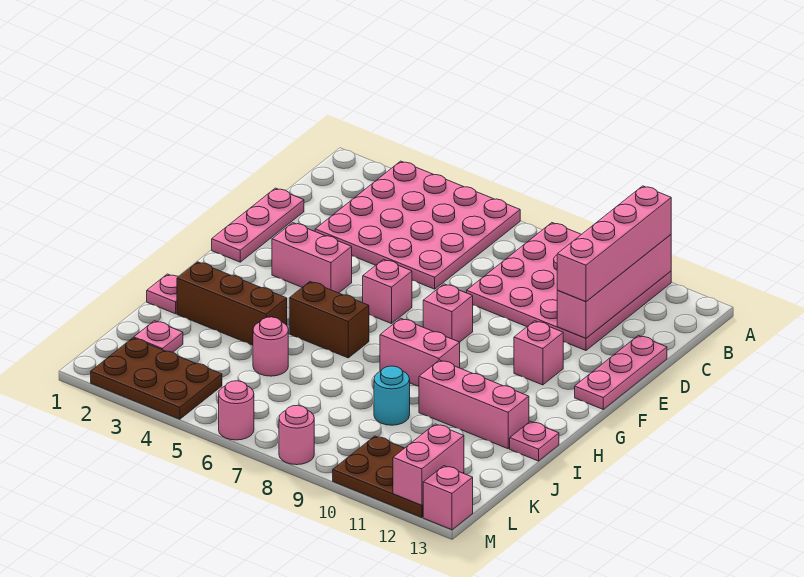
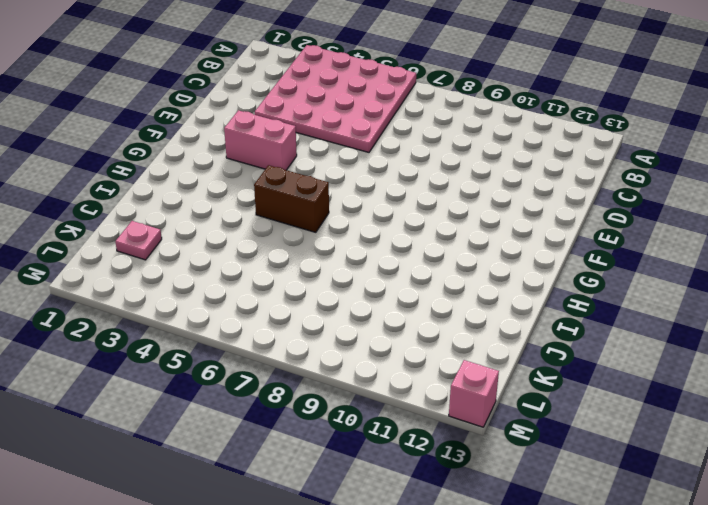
none -> pink plate A8:D11 level 1
none -> pink plate D1:F1 level 1
none -> pink plate D13:F13 level 1

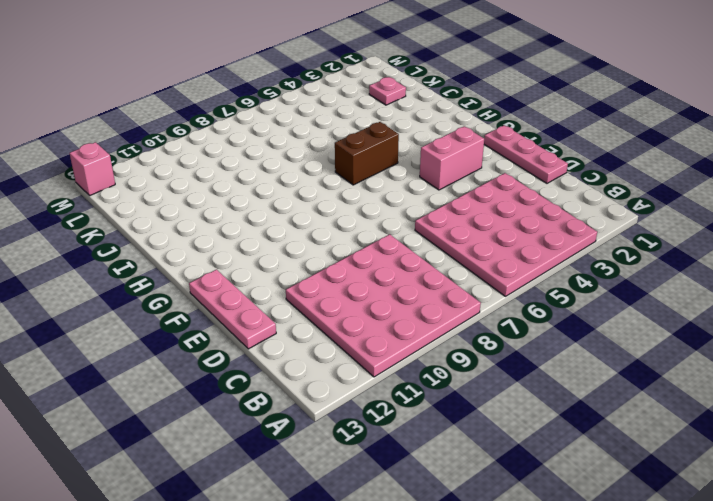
none -> pink brick F6 level 1
none -> pink brick F8 level 1
none -> pink brick F11 level 1

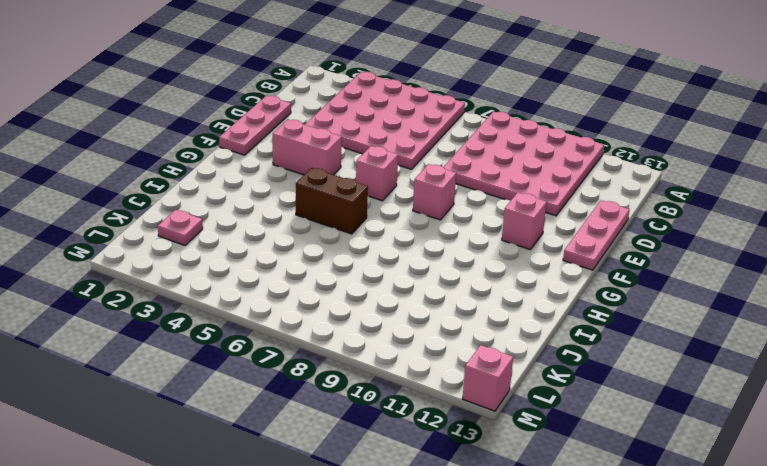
none -> pink brick H8:H9 level 1
none -> pink plate I1 level 1
none -> brown brick I2:I4 level 1

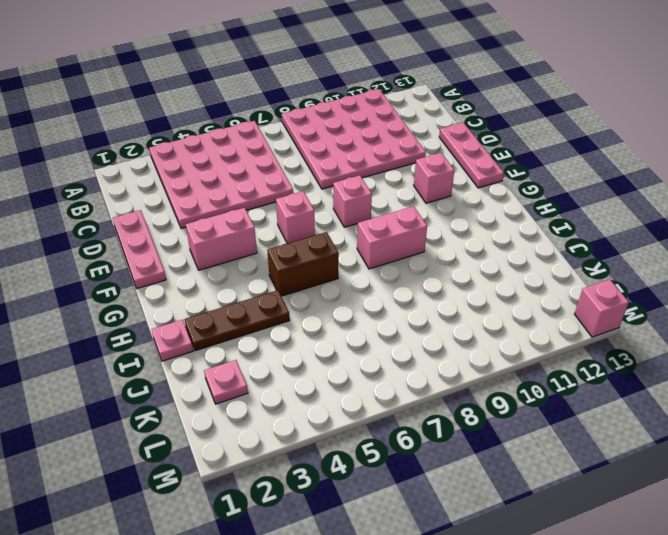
brown plate I2:I4 level 1 -> brown brick I2:I4 level 1
none -> pink brick I10:I12 level 1
none -> pink plate I13 level 1
none -> pink round brick J5 level 1

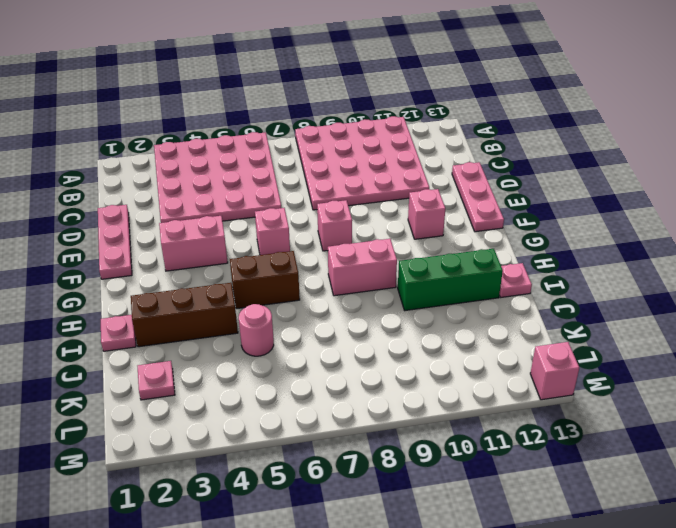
green brick I10:I12 level 1 -> pink brick I10:I12 level 1
none -> cyan round brick J9 level 1
none -> brown plate L2:M4 level 1
none -> brown plate L10:M12 level 1

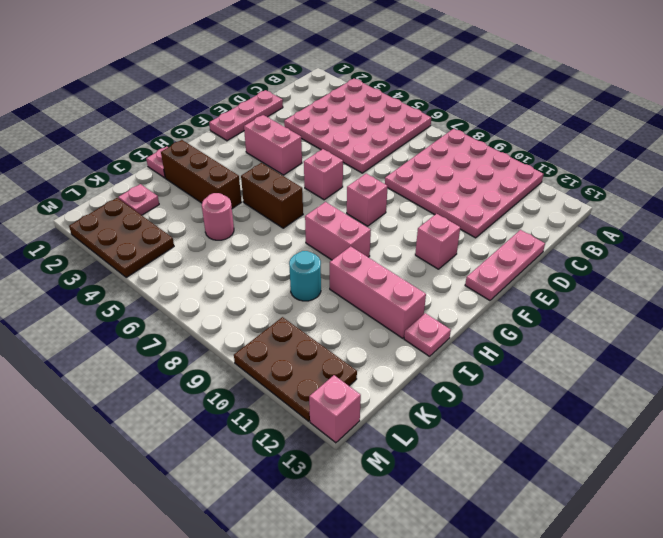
none -> pink round brick M6 level 1
none -> pink round brick M8 level 1
none -> pink brick A11:D11 level 2

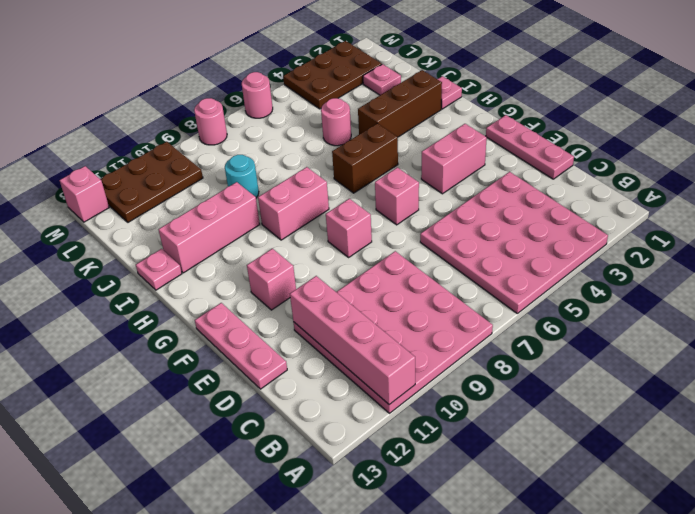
none -> pink brick L12:M12 level 2
none -> pink brick A11:D11 level 3

